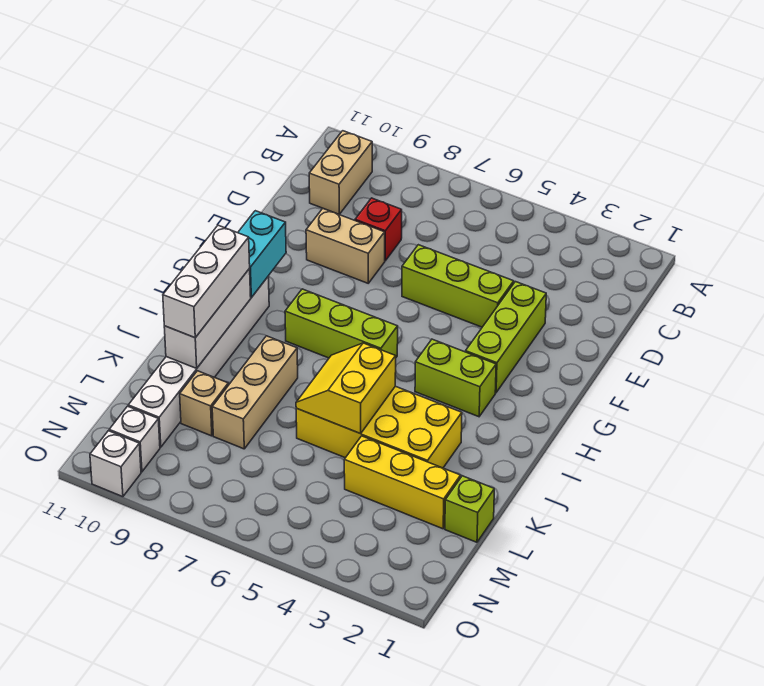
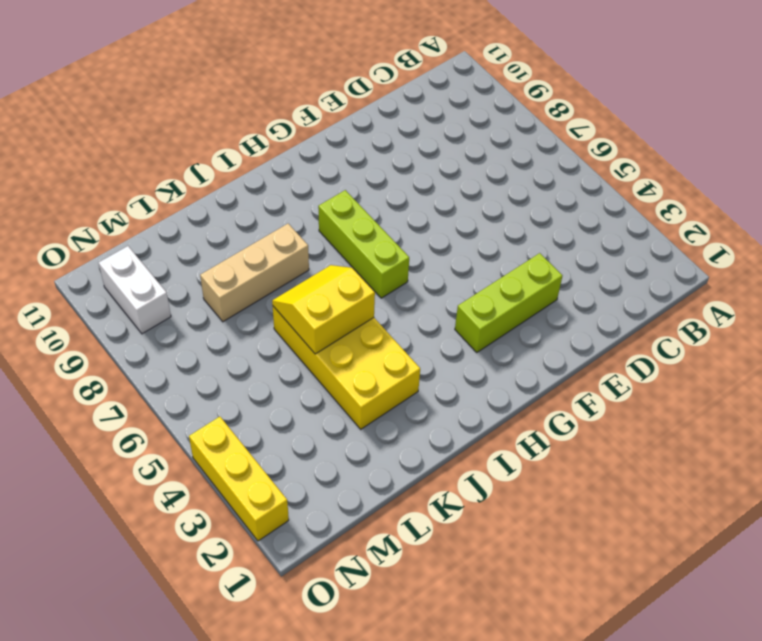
white brick N9:N10 level 1 -> white brick N10 level 1
yellow brick O2:O4 level 1 -> yellow brick L2:L4 level 1
none -> tan brick B10:C10 level 1
none -> red brick D8 level 1
none -> lime brick E4:E6 level 1

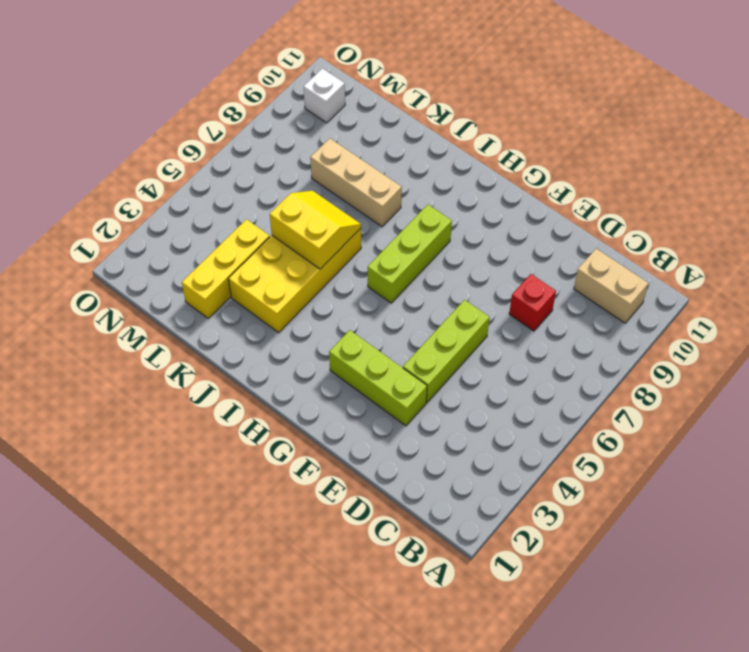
none -> tan brick E8:E9 level 1
none -> lime brick H3:H4 level 1
none -> white brick H10:M10 level 1

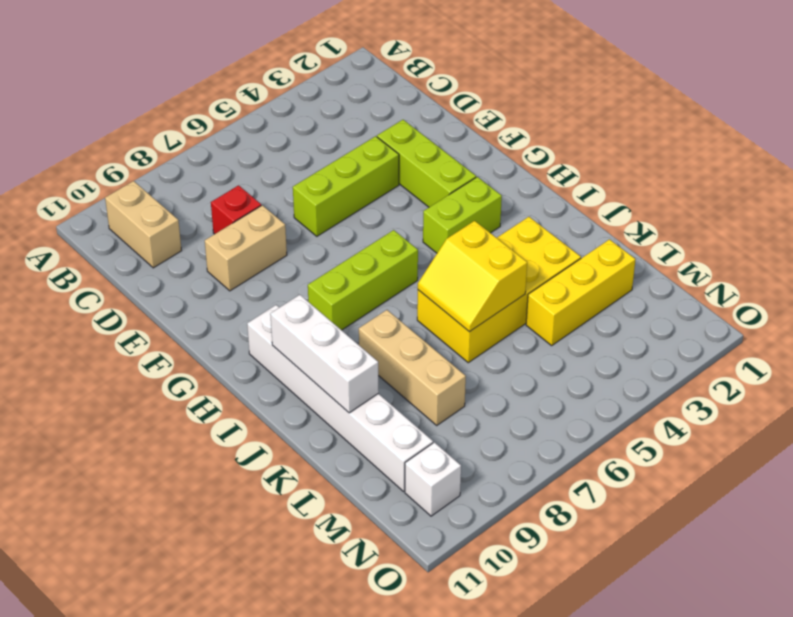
none -> lime brick L1 level 1
none -> tan brick L9 level 1
none -> white brick O10 level 1

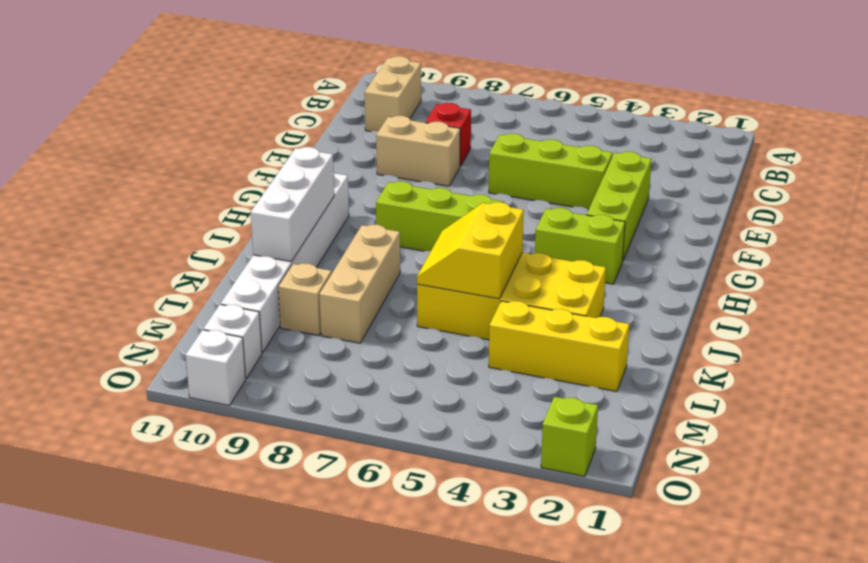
lime brick O2 level 1 -> lime brick L1 level 1
none -> cyan brick G10:H10 level 2
none -> white brick I10:K10 level 3

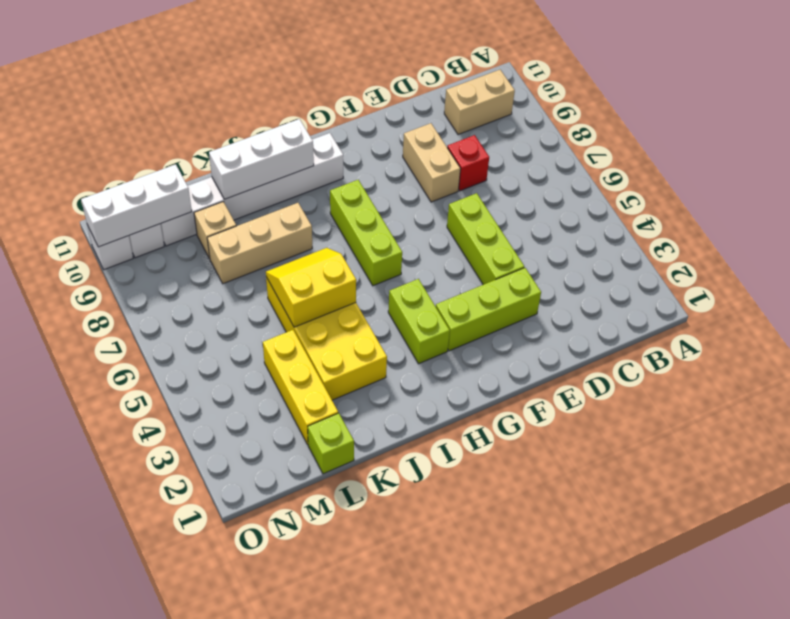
white brick M10:O10 level 2 -> white brick I10:K10 level 3
none -> cyan brick G10:H10 level 2

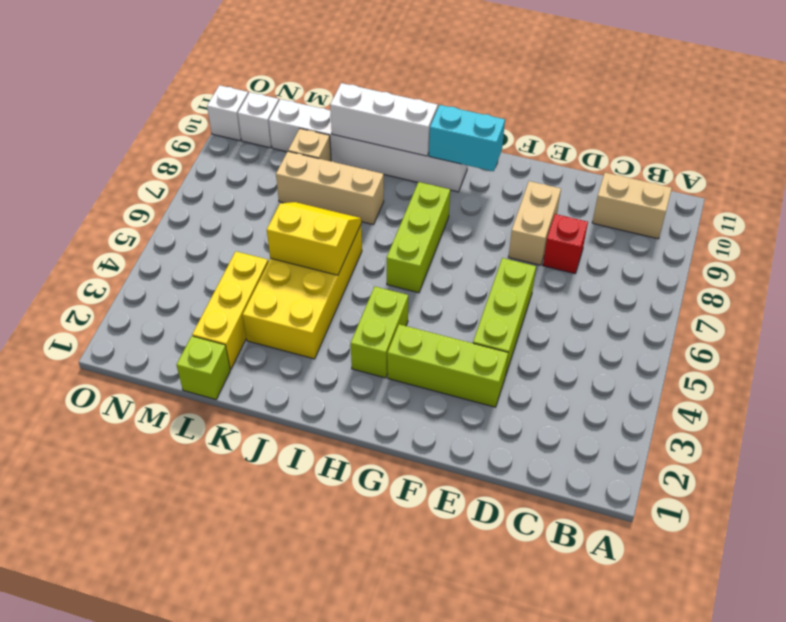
none -> white brick I10:K10 level 3

